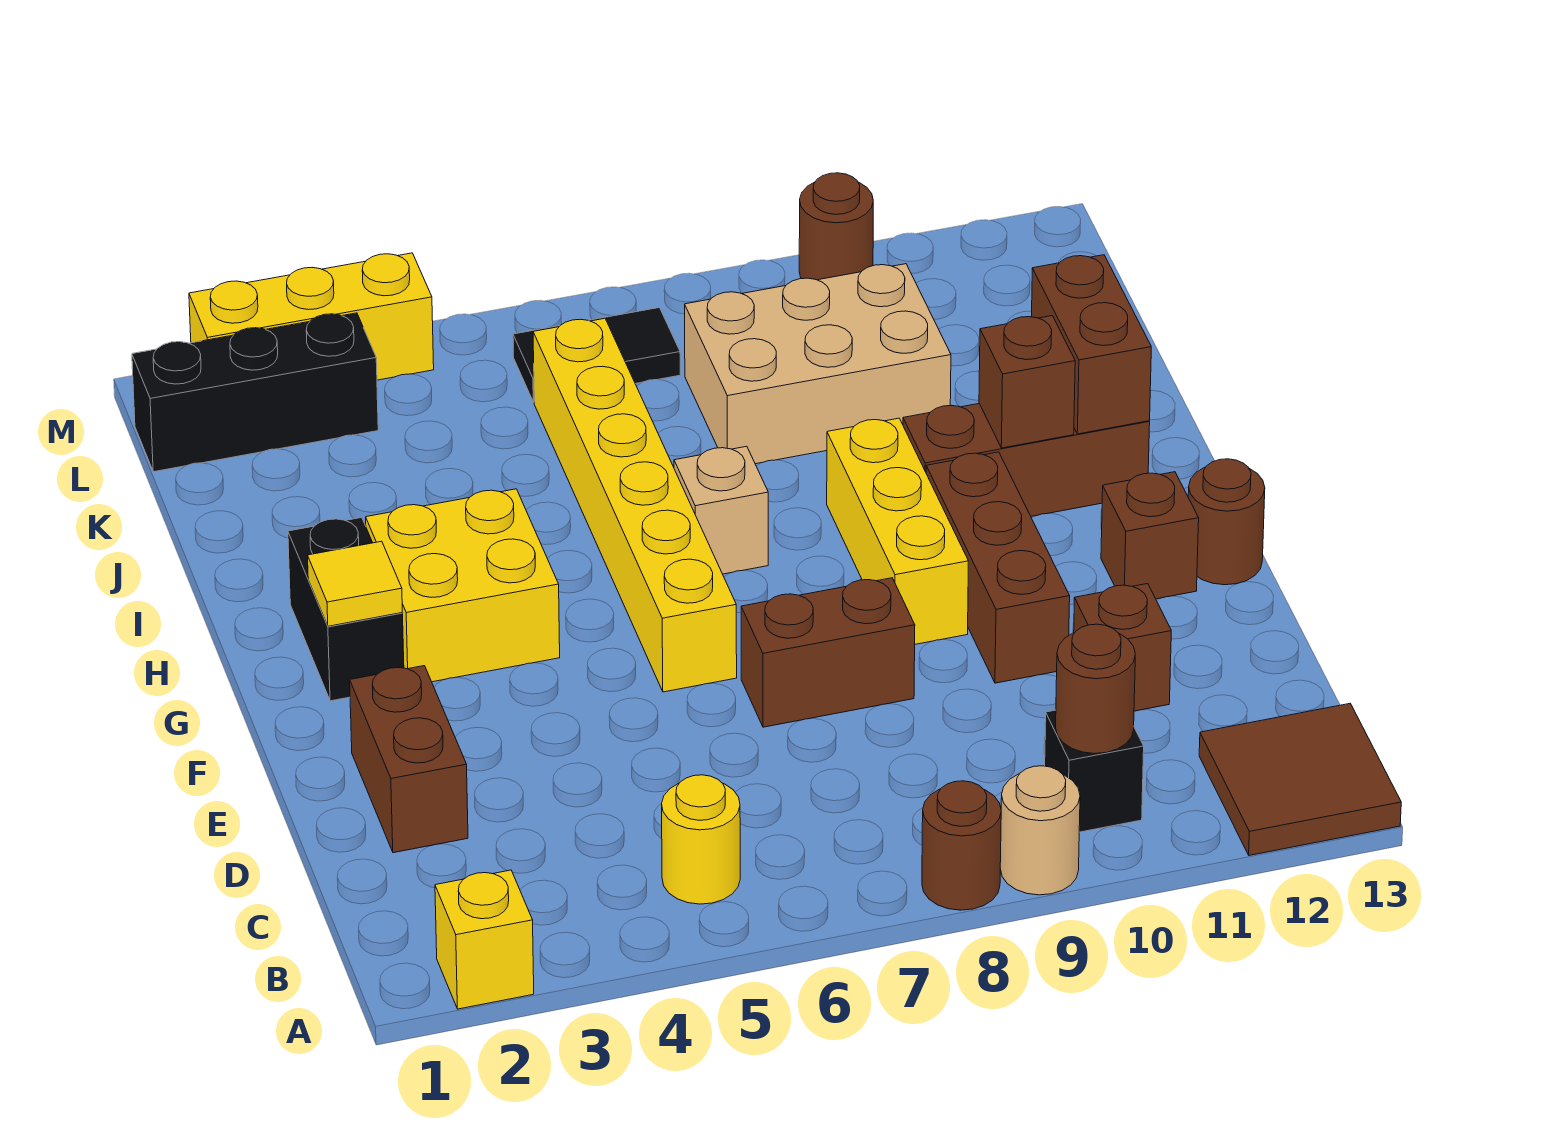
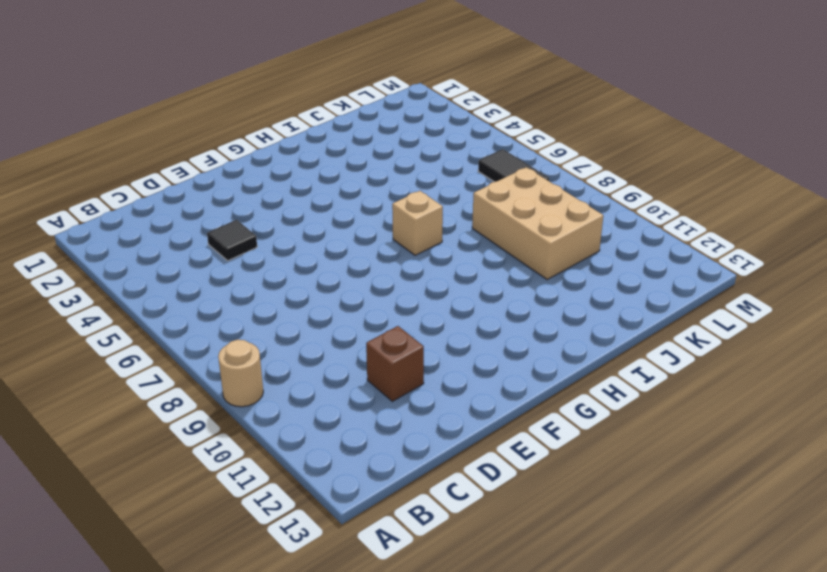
black tile D4 level 1 -> none
none -> yellow brick A2 level 1
none -> brown round brick A8 level 1
none -> brown tile A12:B13 level 1

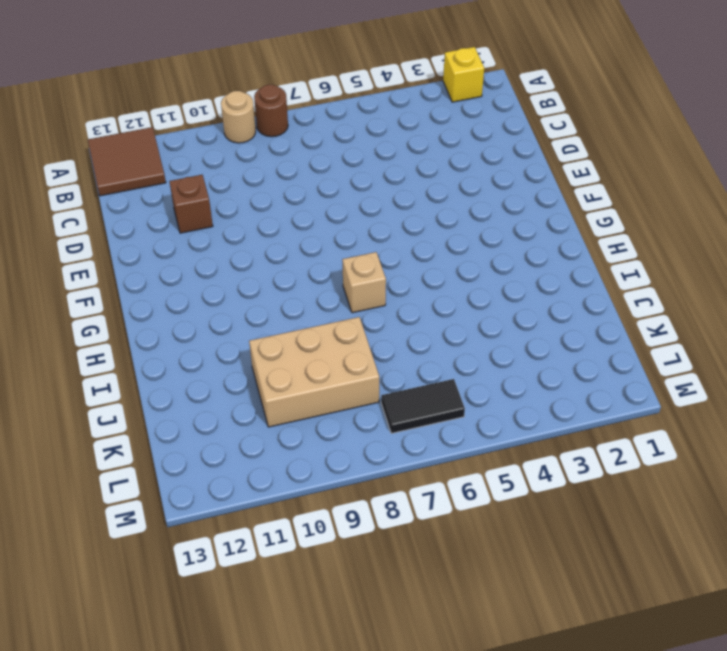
none -> yellow round brick B5 level 1
none -> black brick B10 level 1
none -> brown brick D2:E2 level 1

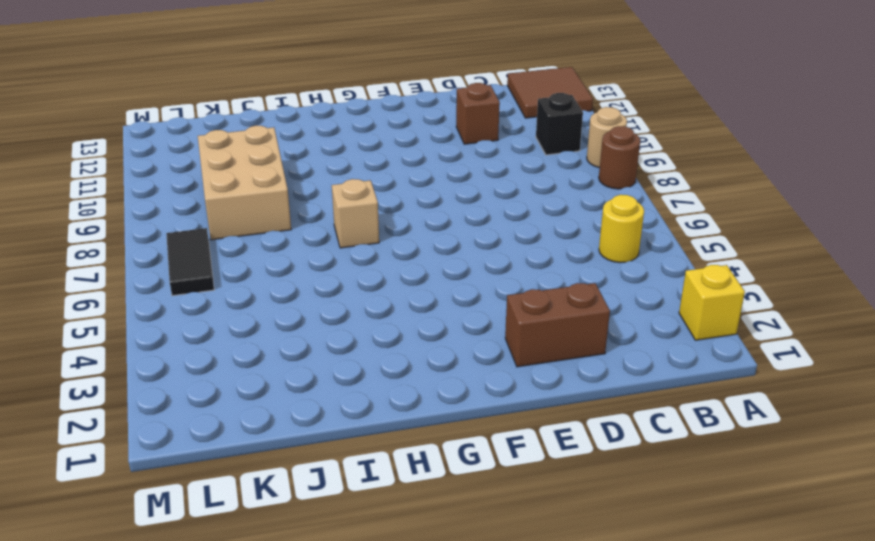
none -> brown brick E7:E8 level 1
none -> brown brick E10:G10 level 1
none -> yellow brick F6:K6 level 1

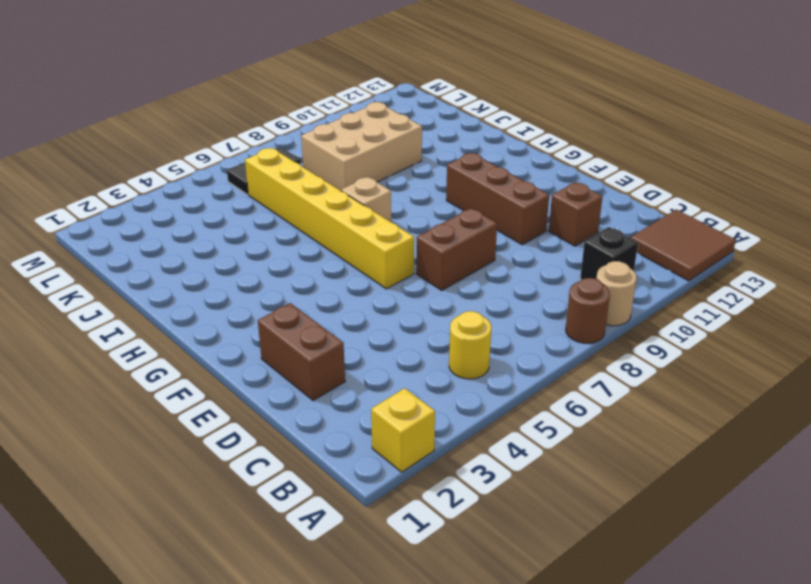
none -> yellow brick F9:H9 level 1
none -> brown brick F12 level 1
none -> brown round brick F13 level 1

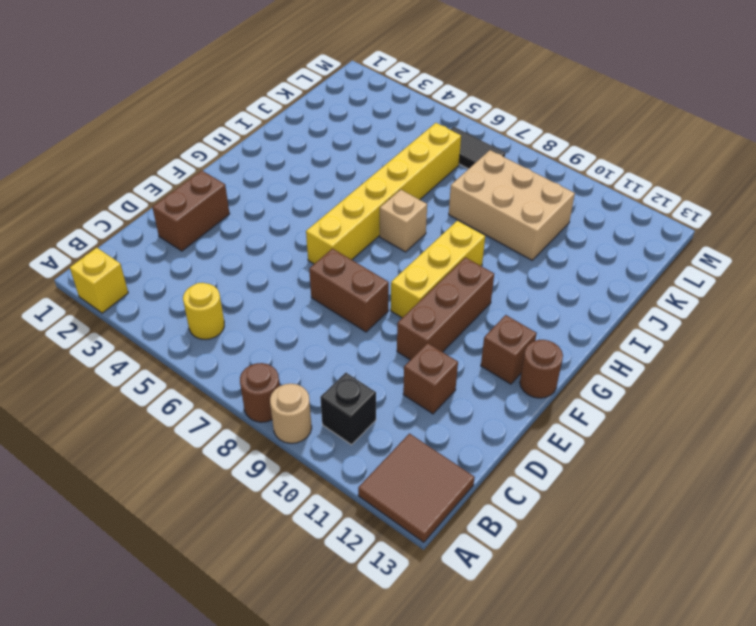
none -> black brick G2:H2 level 1
none -> yellow brick G3:H4 level 1
none -> brown brick H10:H12 level 1

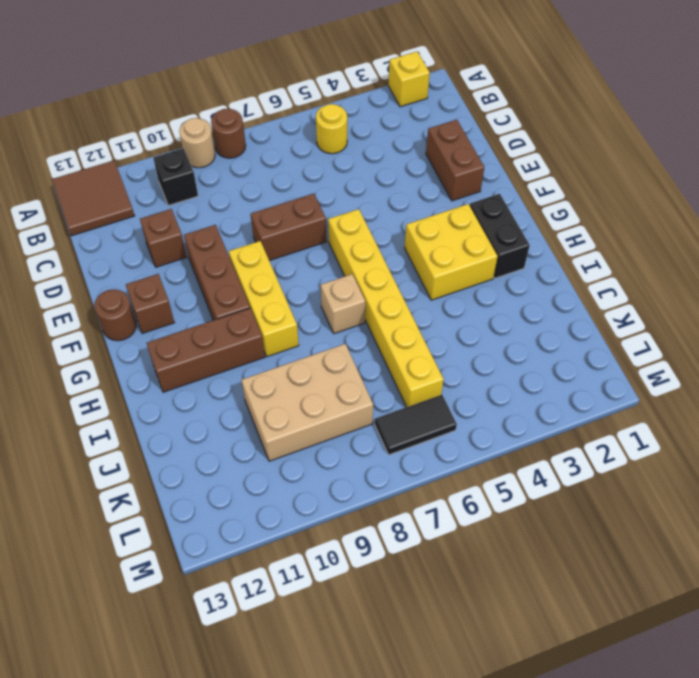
none -> black brick L1:L3 level 1
none -> yellow brick M2:M4 level 1
none -> brown round brick M10 level 1

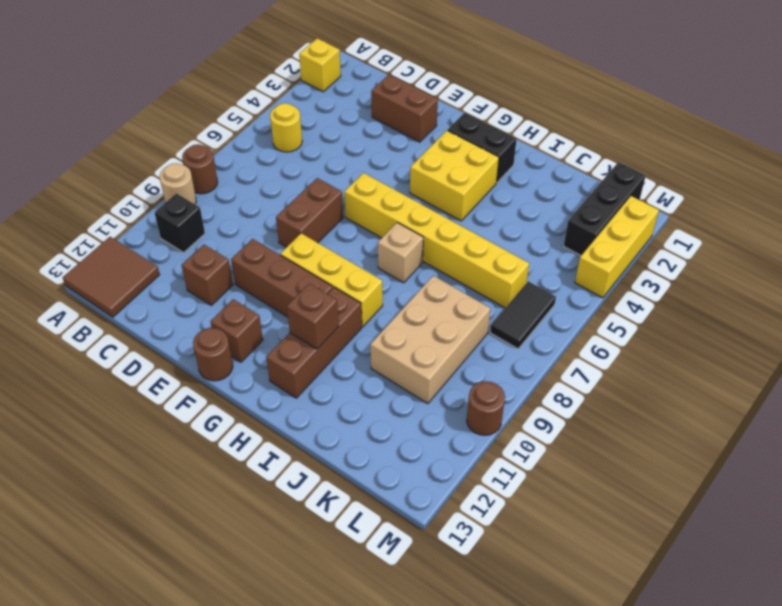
none -> brown round brick B10 level 2
none -> yellow tile G2 level 2
none -> brown brick H12:I12 level 2

